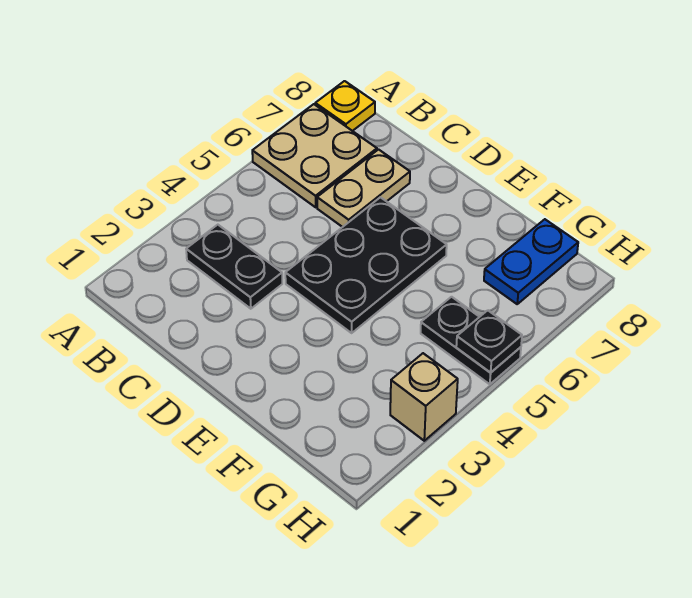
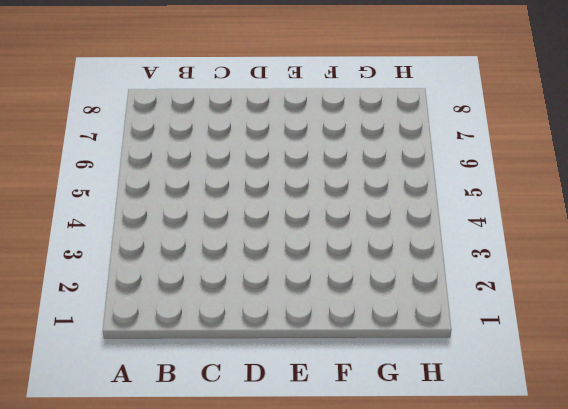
none -> tan plate A6:B7 level 1
none -> yellow plate A8 level 1

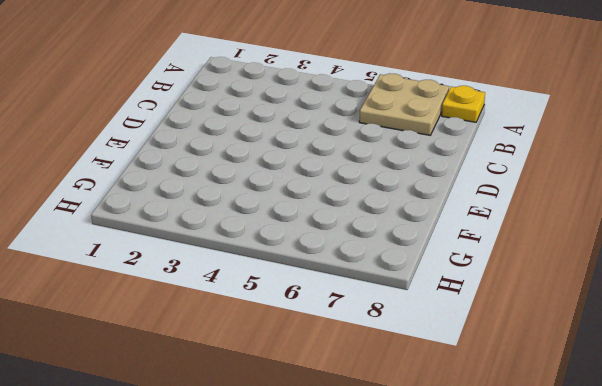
none -> black plate B3:C3 level 1
none -> tan plate C6:C7 level 1

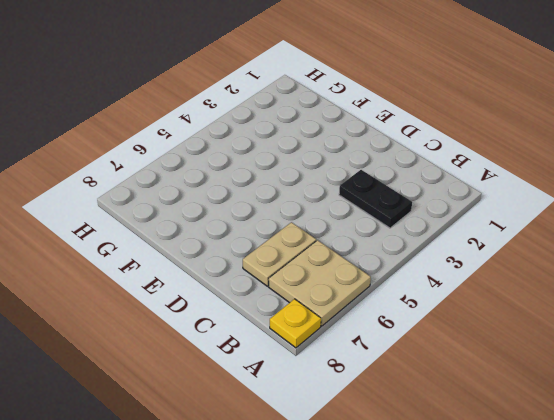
none -> black plate D4:E6 level 1
none -> black plate G5:H5 level 1

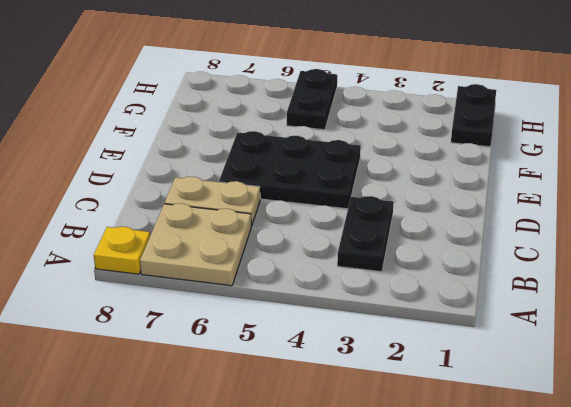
black plate G1:H1 level 1 -> none
none -> blue plate G7:G8 level 1
none -> tan brick H3 level 1

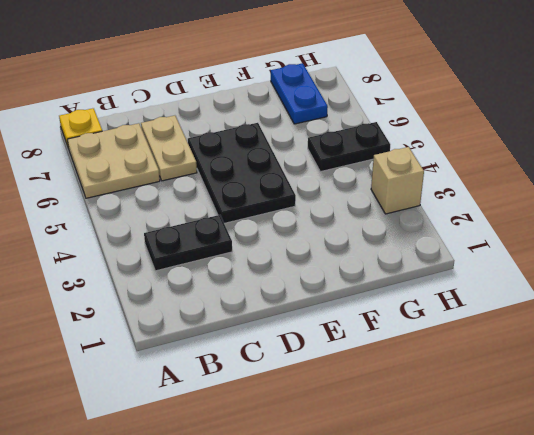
none -> black plate H5 level 2

